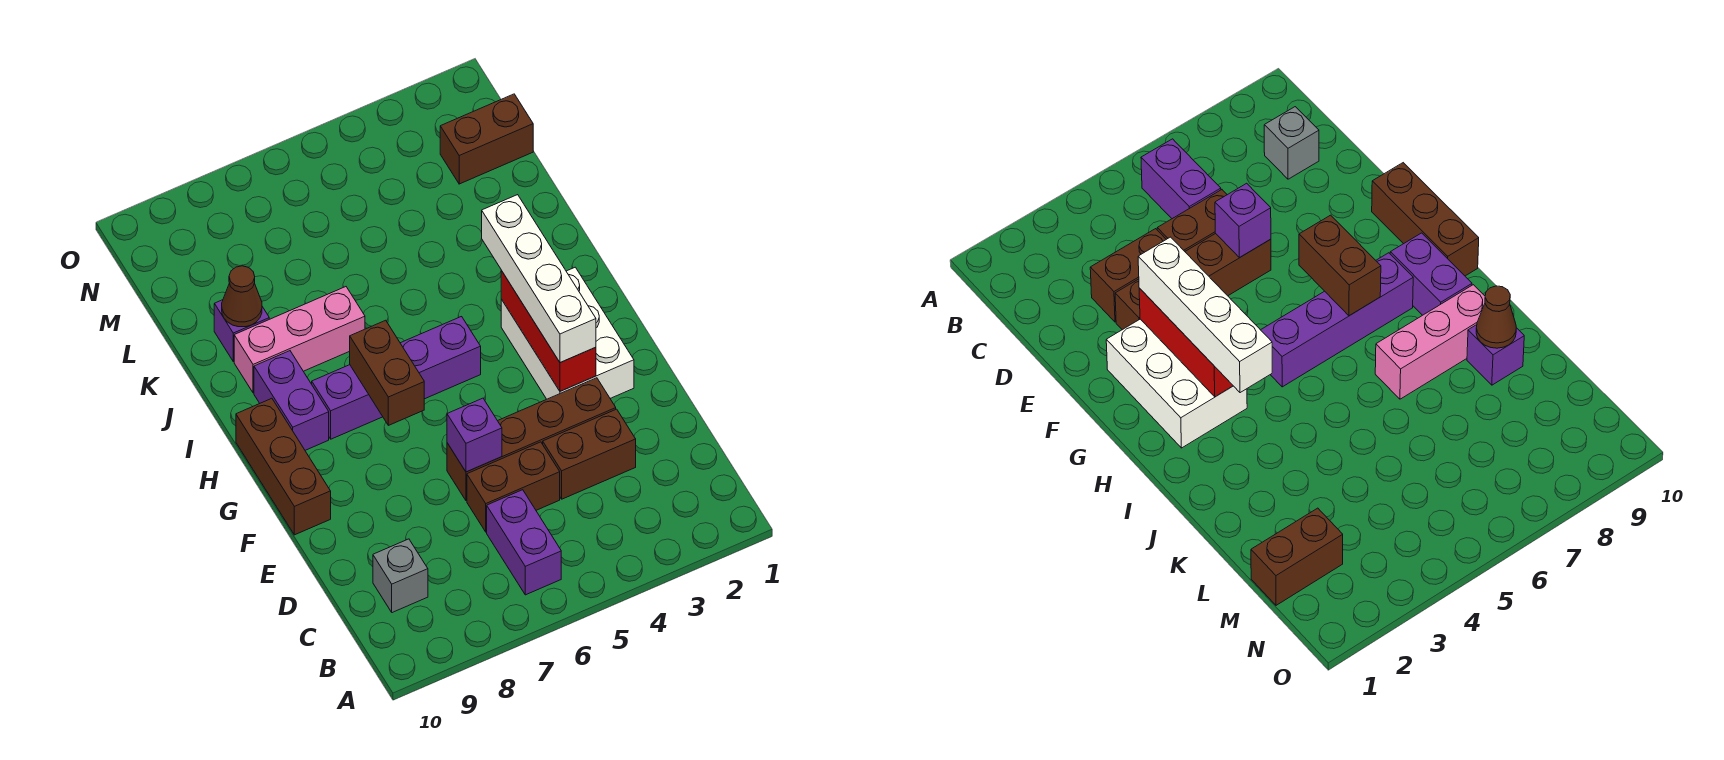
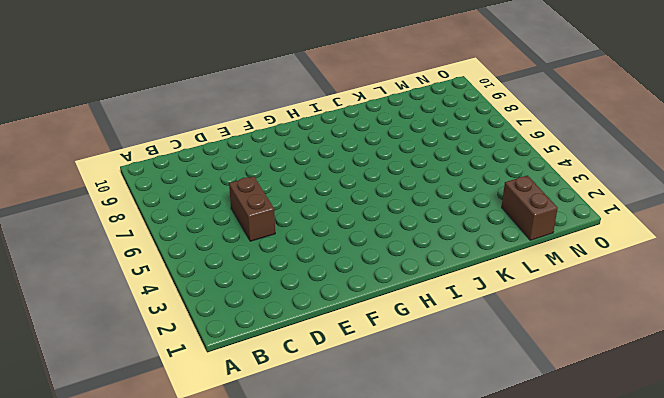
none -> purple brick B6:C6 level 1
none -> grey brick C9 level 1
none -> brown brick D3:D4 level 1

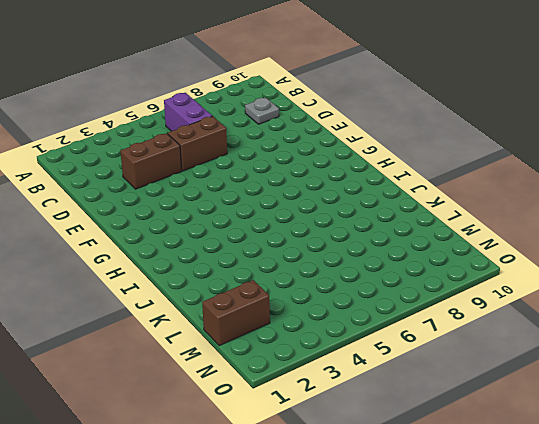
grey plate C9 level 1 -> grey brick C9 level 1
none -> brown brick E3:E6 level 1
none -> white brick F2:H3 level 1
none -> brown brick F10:H10 level 1

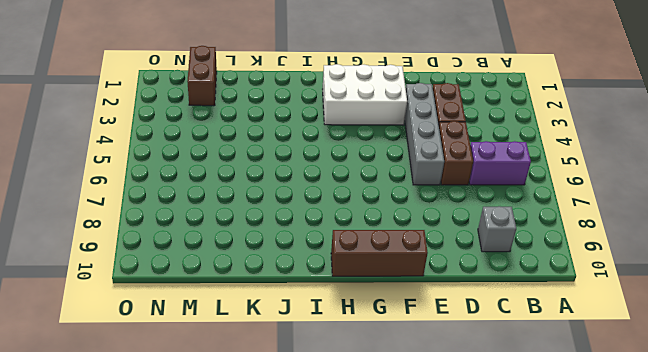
grey brick E3:E6 level 1 -> brown brick E3:E6 level 1
none -> purple brick H5:H8 level 1
none -> purple brick H9:I9 level 1
none -> pink brick J7:J9 level 1

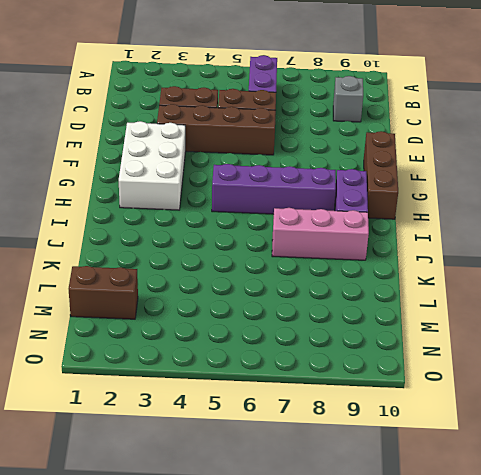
none -> purple brick K9 level 1
none -> purple brick E6 level 2
none -> red brick F3:H3 level 2

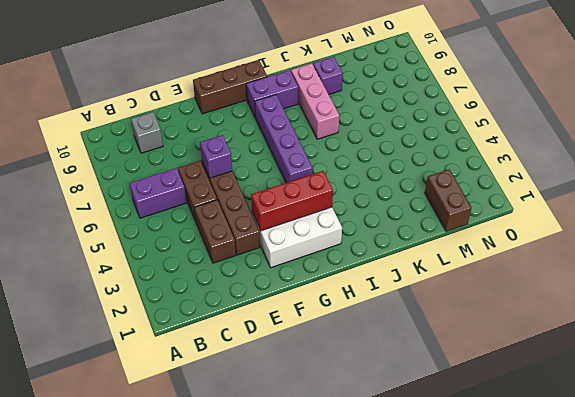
none -> brown brick G7:H7 level 2
none -> brown cone K9 level 2
none -> white brick F3:I3 level 3

